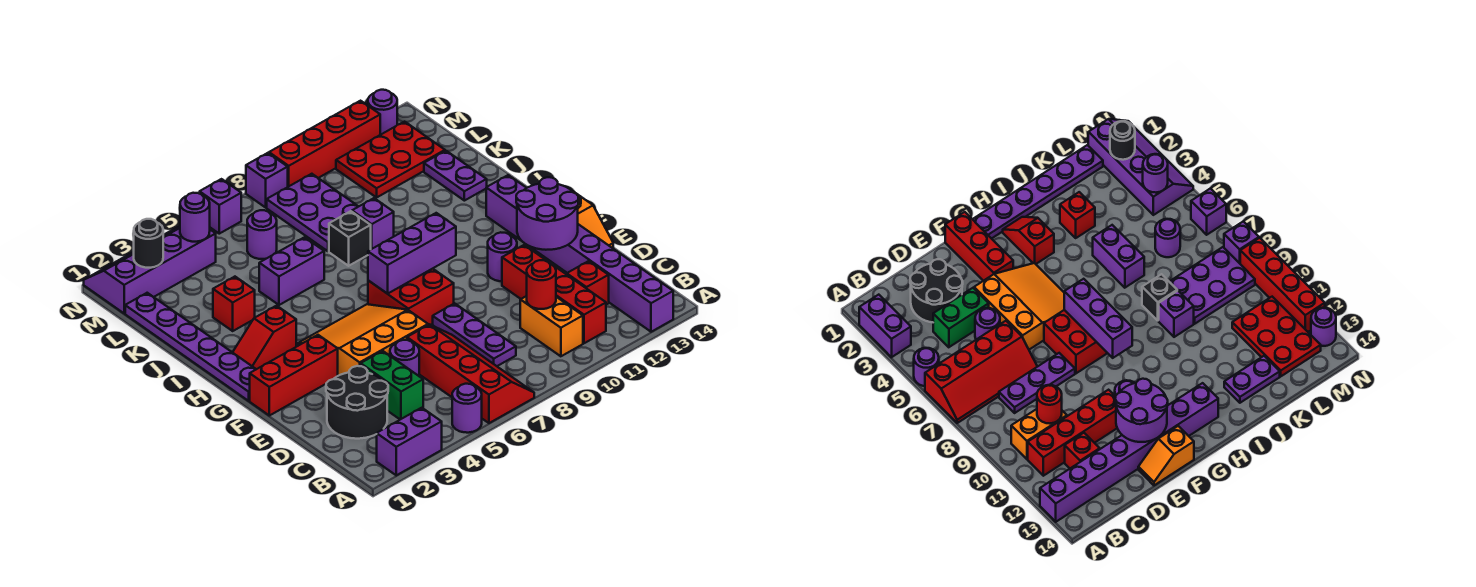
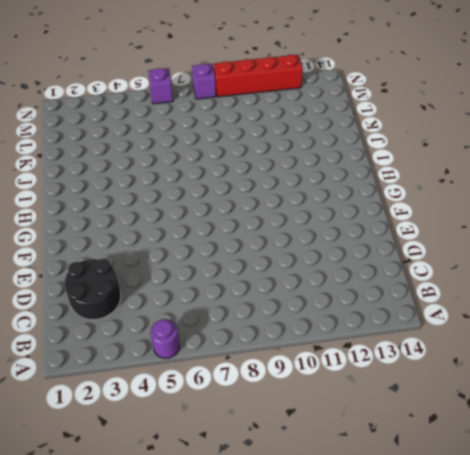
none -> purple brick A2:A3 level 1
none -> red slope A6:D7 level 1 top 6
none -> purple brick A13:H13 level 1
none -> orange brick B10:C10 level 1

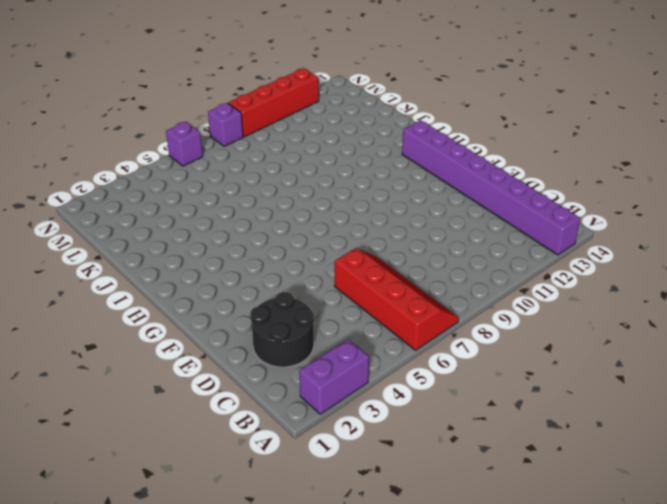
none -> purple round brick A5 level 1
none -> orange brick B10:C10 level 1
none -> red brick B11:E11 level 1
none -> green brick C4:D4 level 1

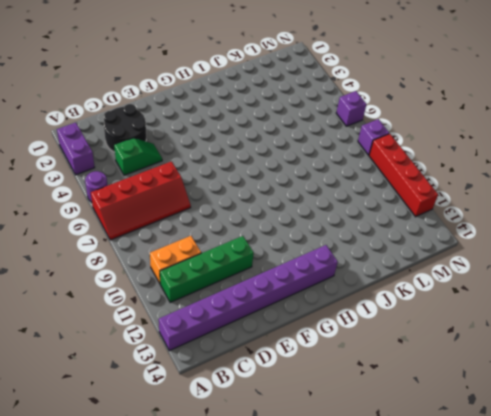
green brick B11:E11 level 1 -> red brick B11:E11 level 1
green slope C4:D4 level 1 top C -> green brick C4:D4 level 1
none -> purple plate C8:E8 level 1
none -> red brick C12 level 1
none -> purple round brick D5 level 1
none -> orange slope E4:G6 level 1 top E

